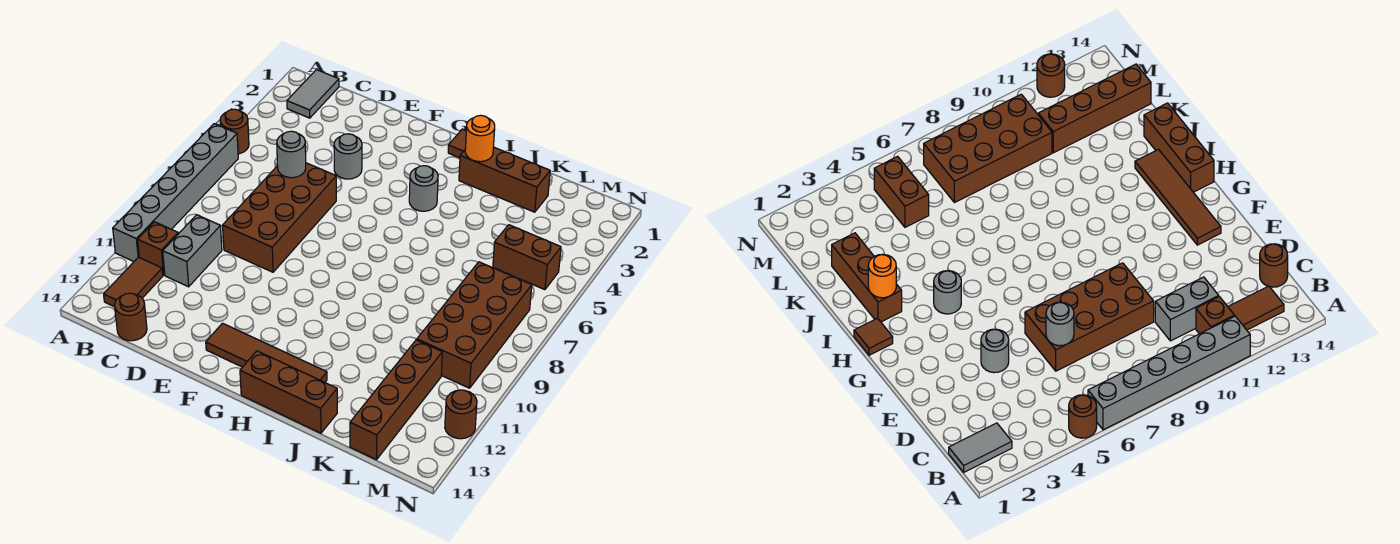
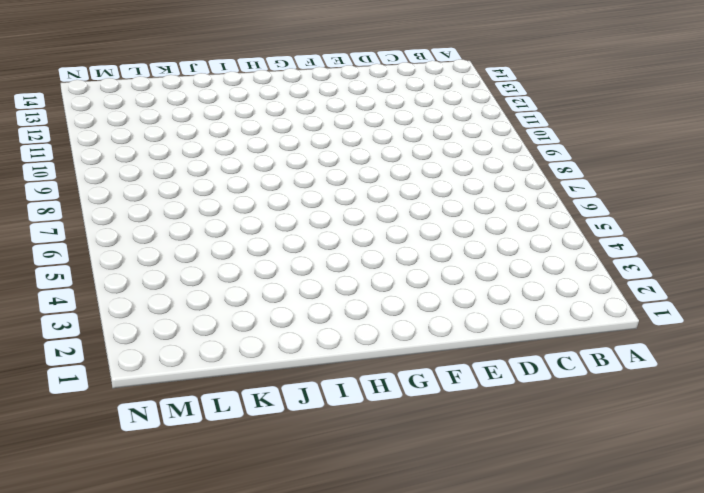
none -> brown round brick A5 level 1
none -> grey brick A6:A11 level 1
none -> grey tile B1:B2 level 1

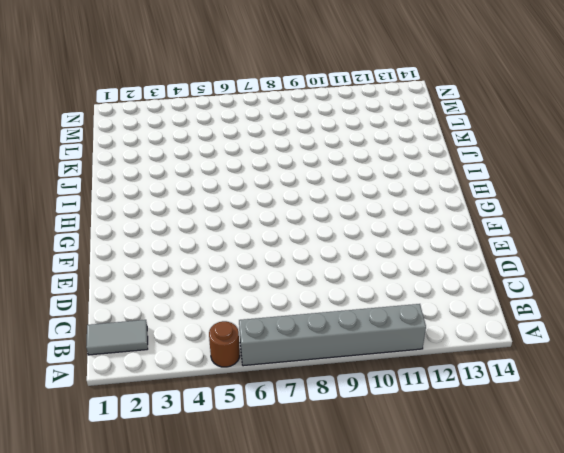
none -> brown brick B11 level 1
none -> brown tile B12:B13 level 1
none -> grey brick C10:C11 level 1

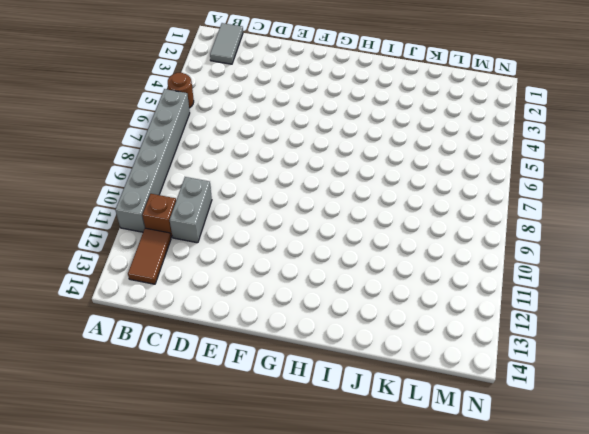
none -> brown round brick C14 level 1
none -> brown brick D6:E9 level 1
none -> grey round brick E4 level 1

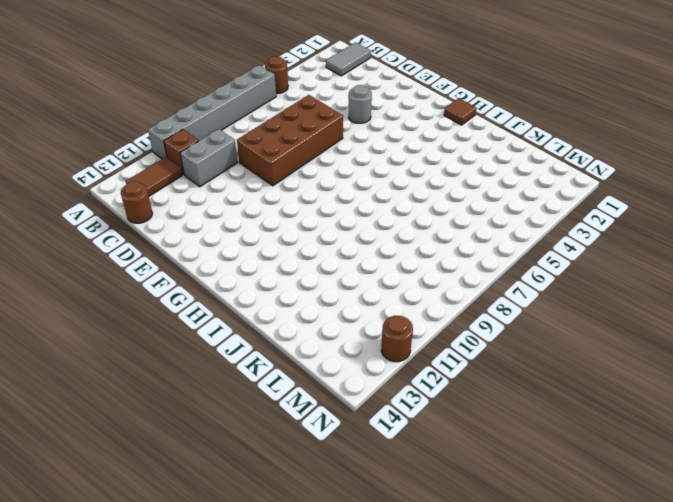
none -> brown tile F13:I13 level 1
none -> grey round brick H4 level 1
none -> brown brick H14:J14 level 1

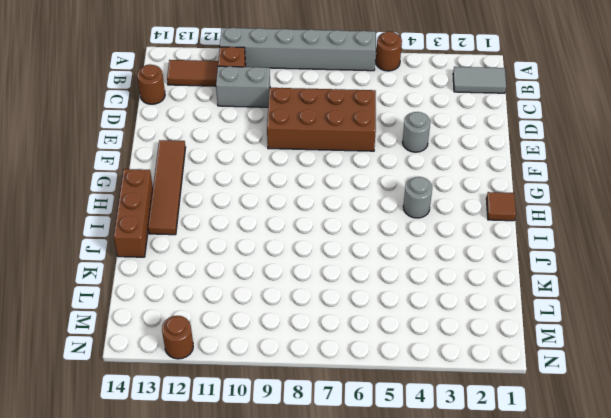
none -> brown brick I2:K2 level 1
none -> brown brick L5:M5 level 1
none -> brown brick L7:M10 level 1

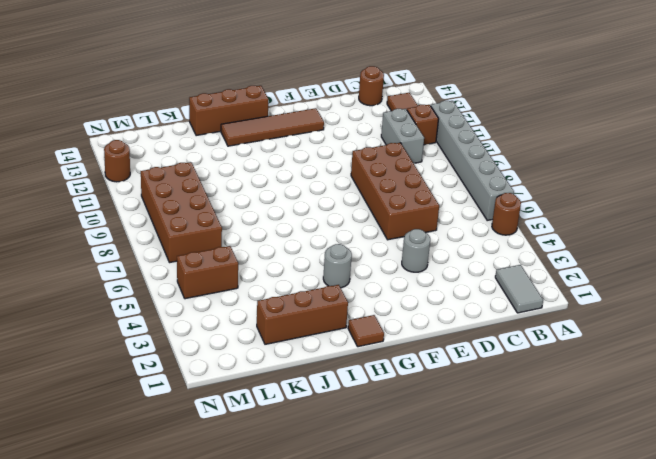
none -> brown brick L11:L14 level 1
none -> grey round brick D6 level 2
none -> orange round brick I2 level 2

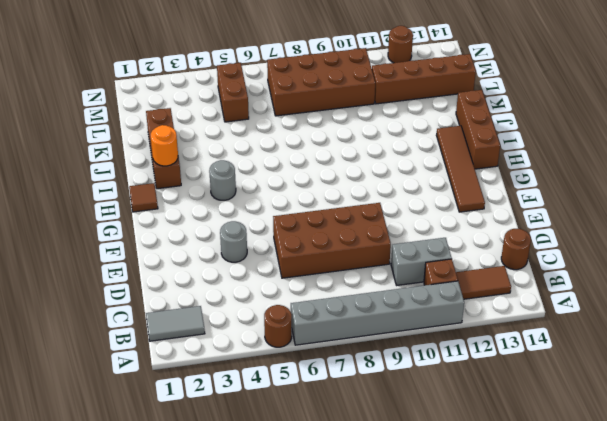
none -> grey round brick D6 level 2

